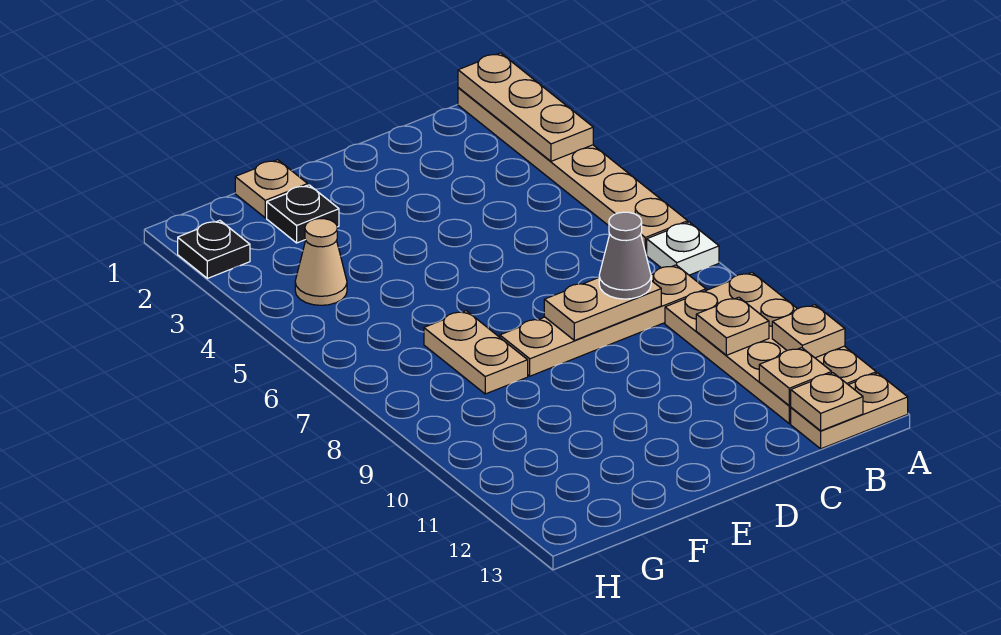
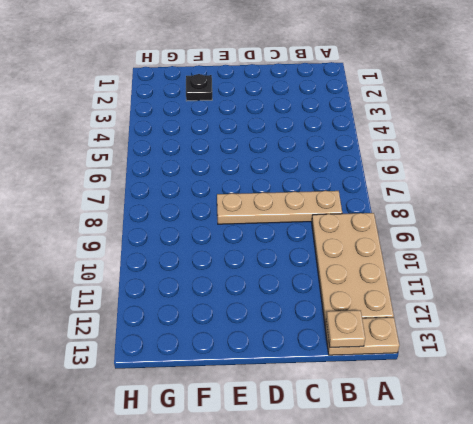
none -> tan plate A1:A6 level 1
none -> white plate A7 level 1
none -> tan plate F1 level 1

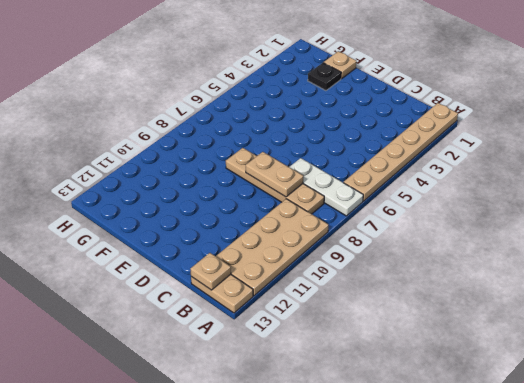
white plate A7:C7 level 1 -> white plate A7 level 1
none -> tan plate F7:F8 level 1
none -> tan cone G4 level 1
none -> black plate H2 level 1

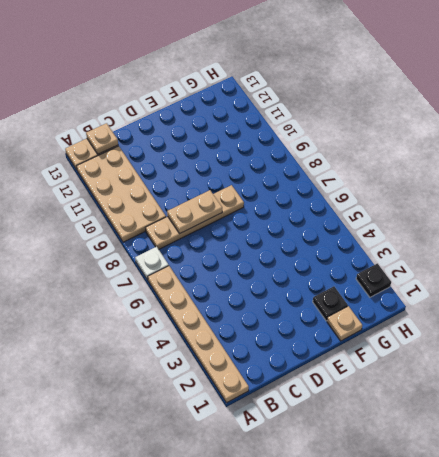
none -> tan plate F7:F8 level 1
none -> tan cone G4 level 1
none -> tan plate A1:A3 level 2

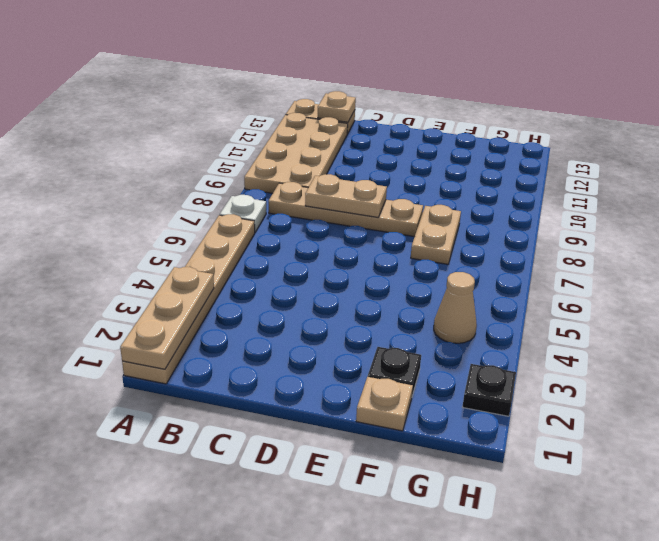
none -> tan plate A11 level 2
none -> tan plate B10 level 2
none -> tan plate B12 level 2

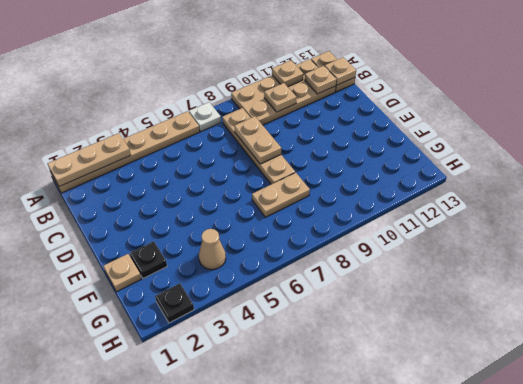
none -> grey cone C8 level 3

